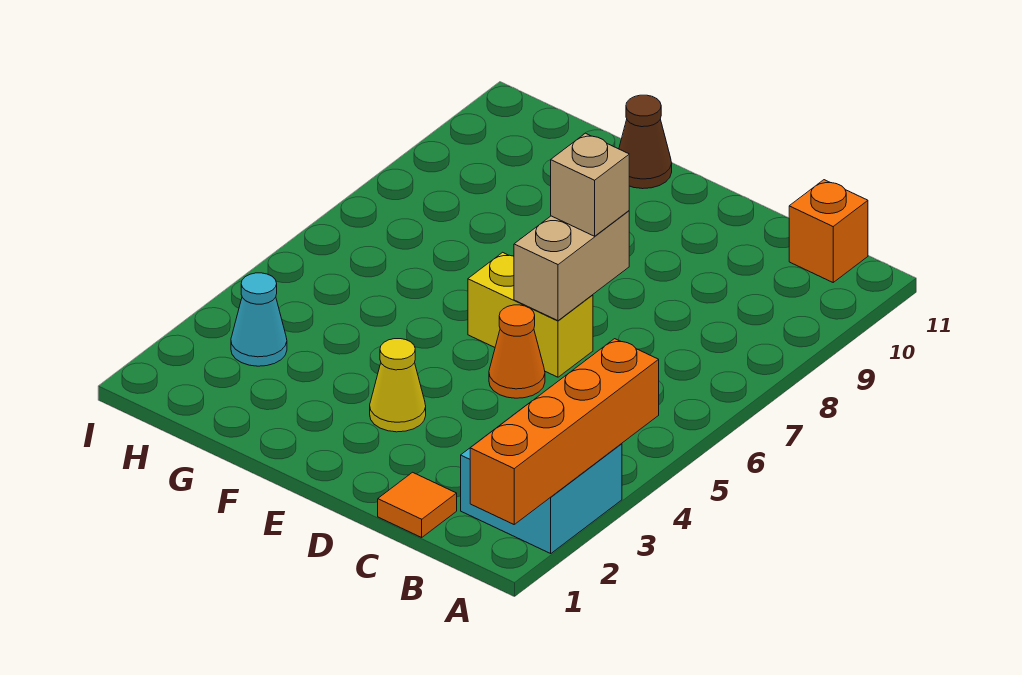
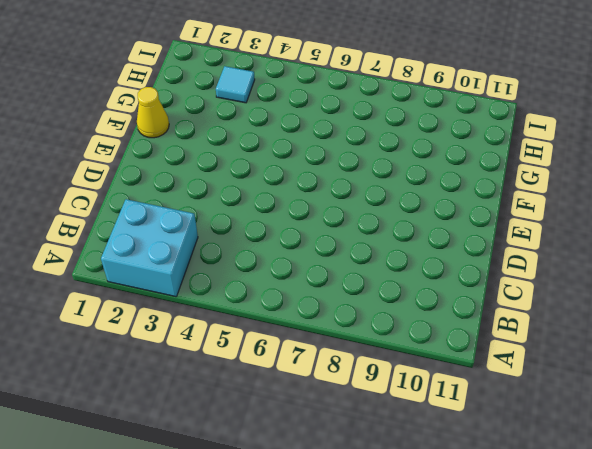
yellow cone F1 level 1 -> yellow cone E3 level 1
cyan tile H3 level 1 -> cyan cone H3 level 1
none -> orange brick B11 level 1
none -> orange tile C1 level 1

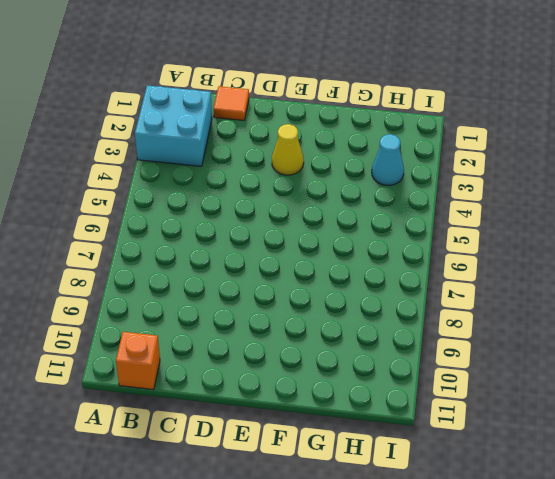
none -> orange cone D5 level 1
none -> yellow brick D6:E6 level 1

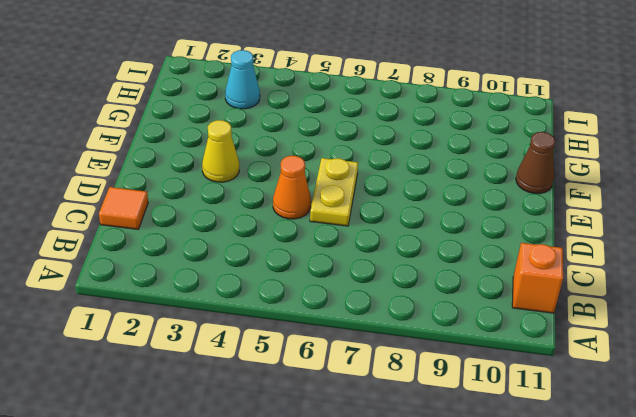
yellow plate D6:E6 level 1 -> yellow brick D6:E6 level 1
none -> cyan brick A2:B3 level 1
none -> orange brick A1:A4 level 2

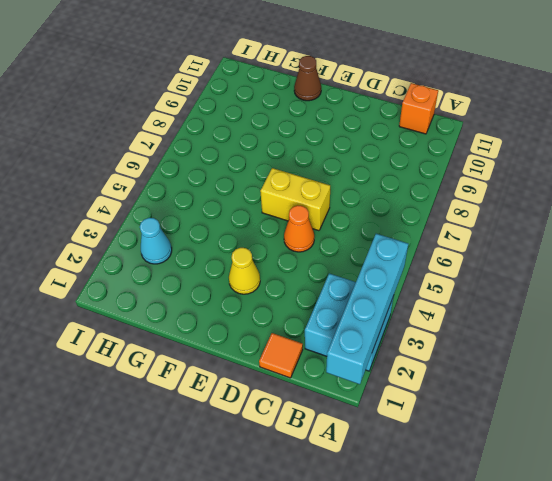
cyan brick A1:A4 level 2 -> orange brick A1:A4 level 2
none -> tan brick D6:D7 level 2
none -> tan brick D7 level 3

